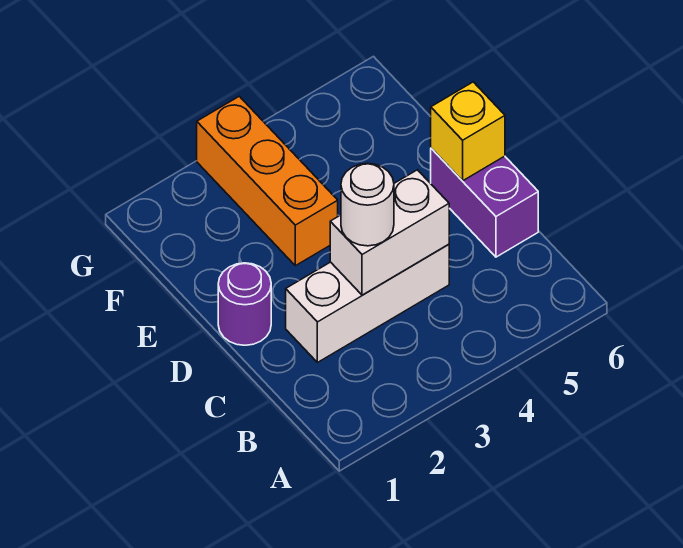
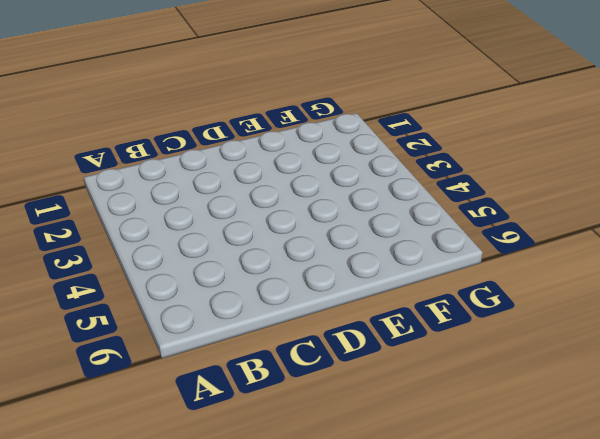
none -> white brick C2:C4 level 1
none -> purple brick C6:D6 level 1

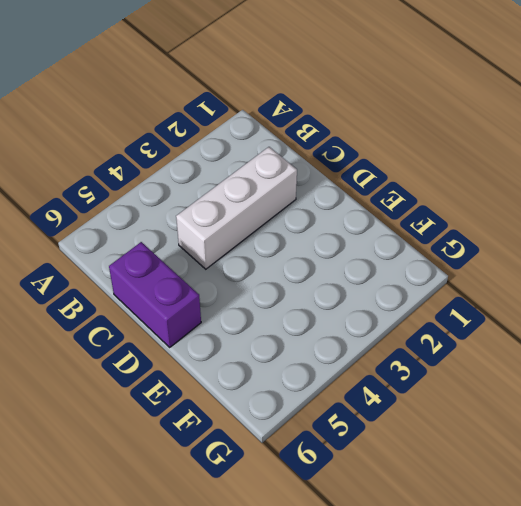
none -> purple round brick D1 level 1
none -> orange brick E3:G3 level 1

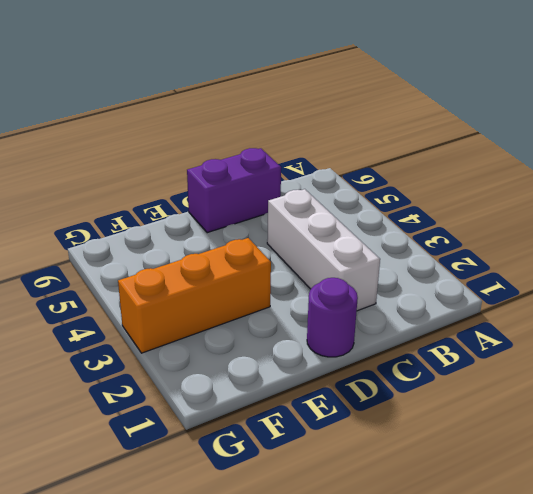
none -> white brick C3:C4 level 2
none -> yellow brick D6 level 2

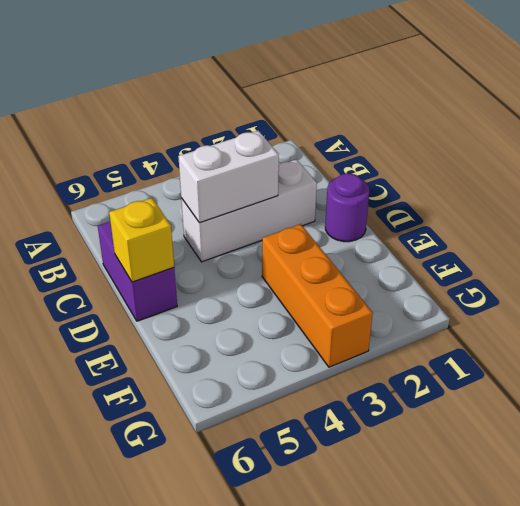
none -> white round brick C3 level 3

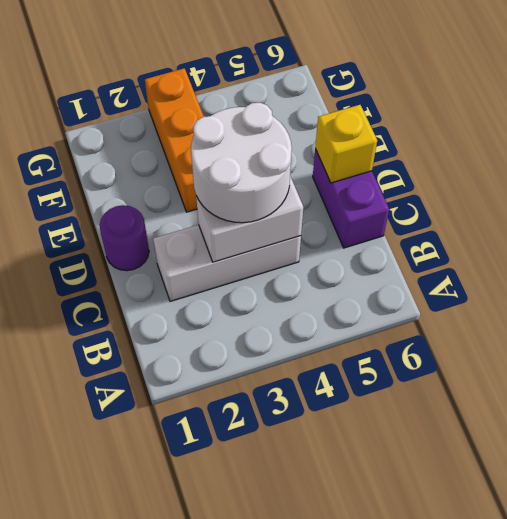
white round brick C3:D4 level 3 -> white round brick C3 level 3

